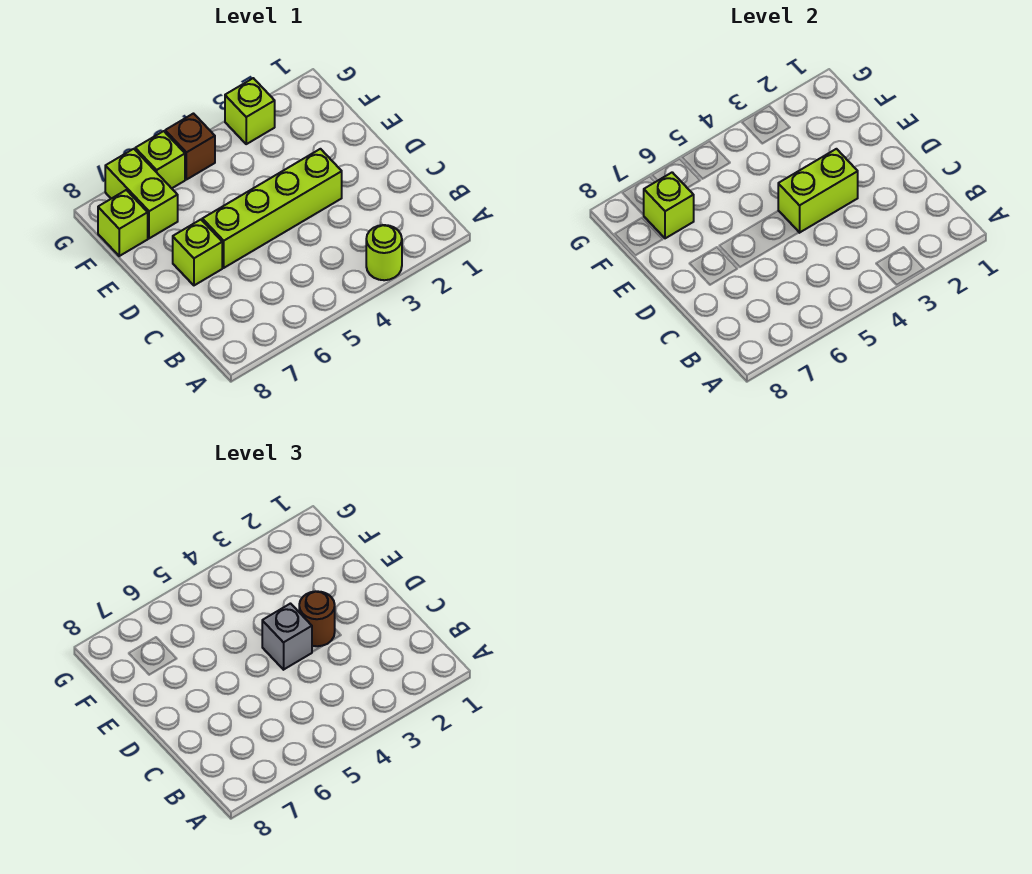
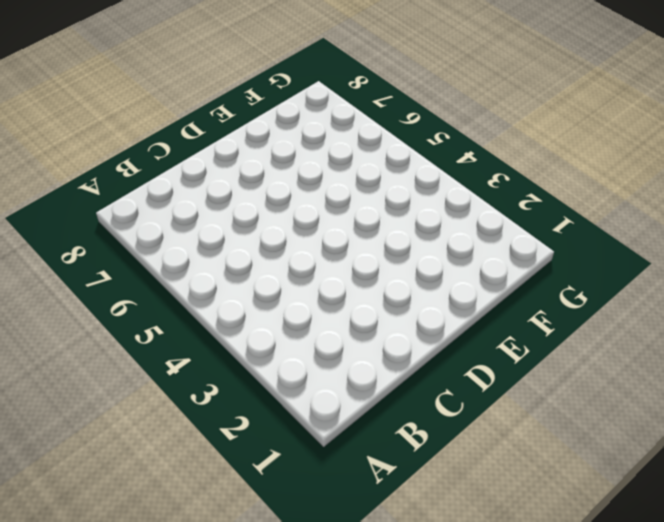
none -> lime round brick A3 level 1
none -> lime brick D3:D6 level 1
none -> lime brick D7 level 1

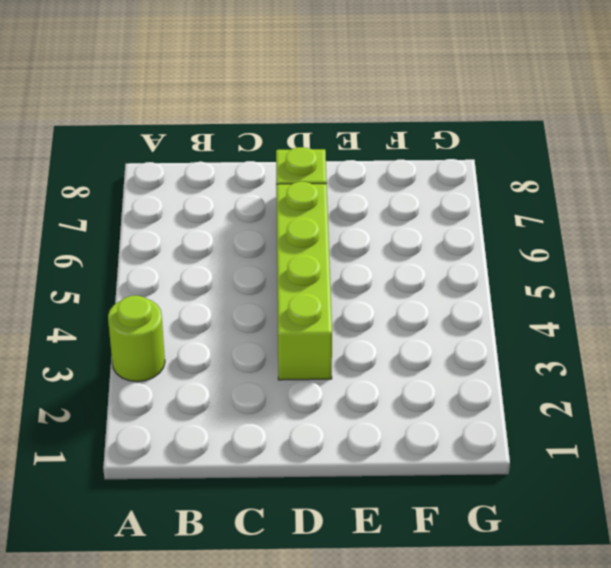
none -> lime brick F7:G7 level 1
none -> lime brick F8 level 1
none -> lime brick G3 level 1

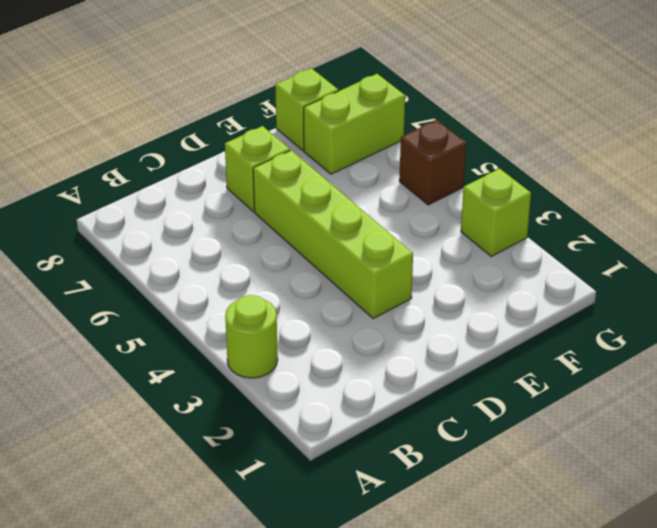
none -> lime brick G6 level 1
none -> lime brick D3:D4 level 2
none -> lime brick F7 level 2

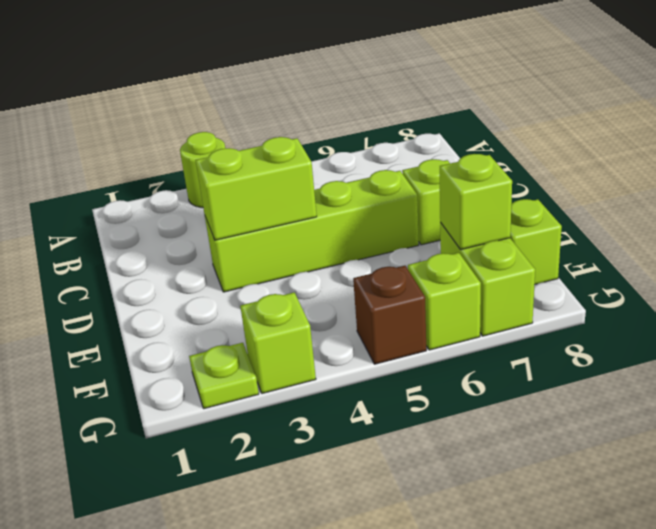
lime plate G2 level 1 -> none
none -> brown round brick D3 level 3
none -> grey brick D4 level 3

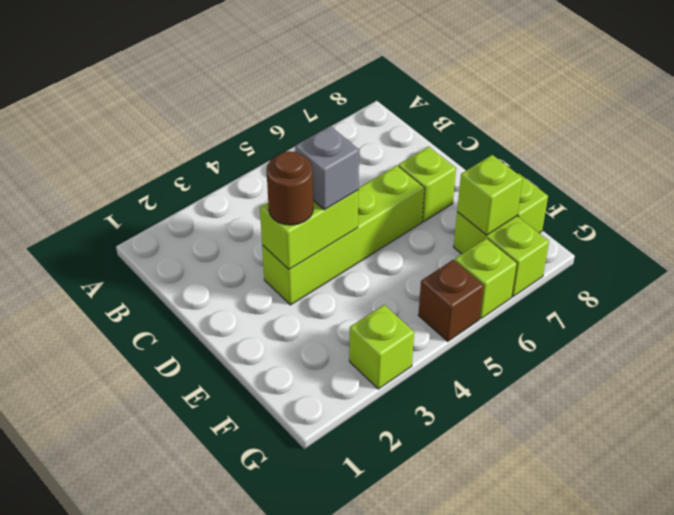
none -> lime round brick A3 level 1

